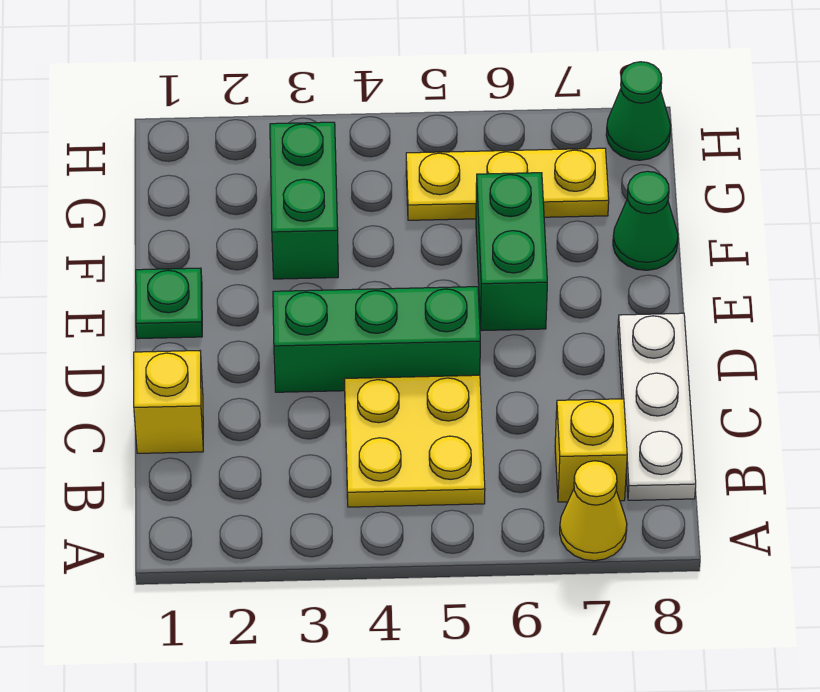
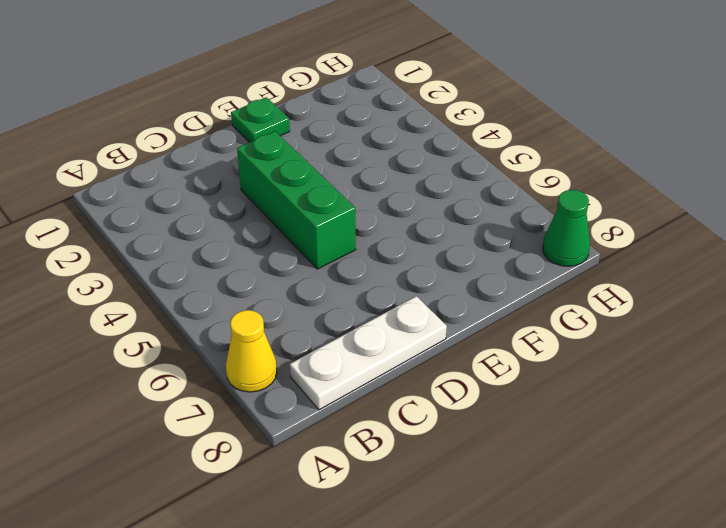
none -> yellow plate B4:C5 level 1
none -> yellow brick B7 level 1
none -> yellow brick C1 level 1

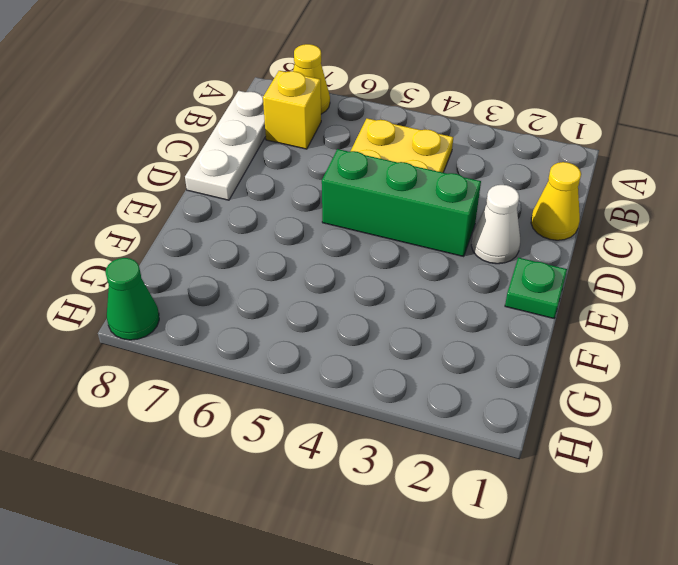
yellow cone C1 level 1 -> yellow brick C1 level 1
white cone D2 level 1 -> none
none -> green brick E6:F6 level 1
none -> green brick F3:G3 level 1
none -> green cone F8 level 1

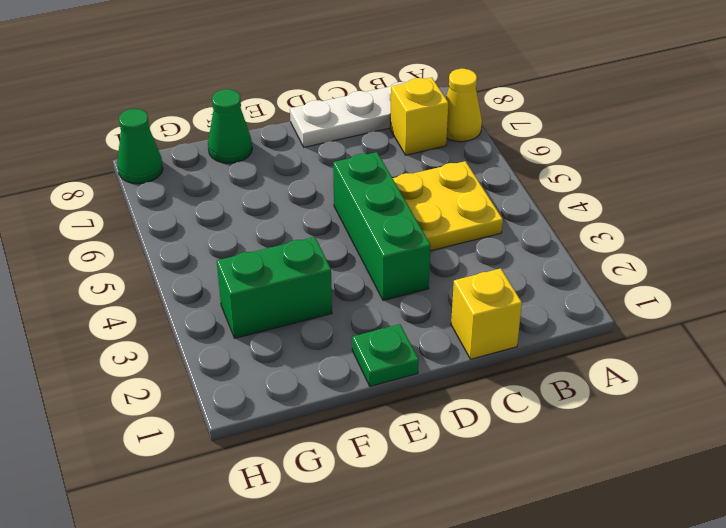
none -> green brick E6:F6 level 1
none -> yellow plate G5:G7 level 1

